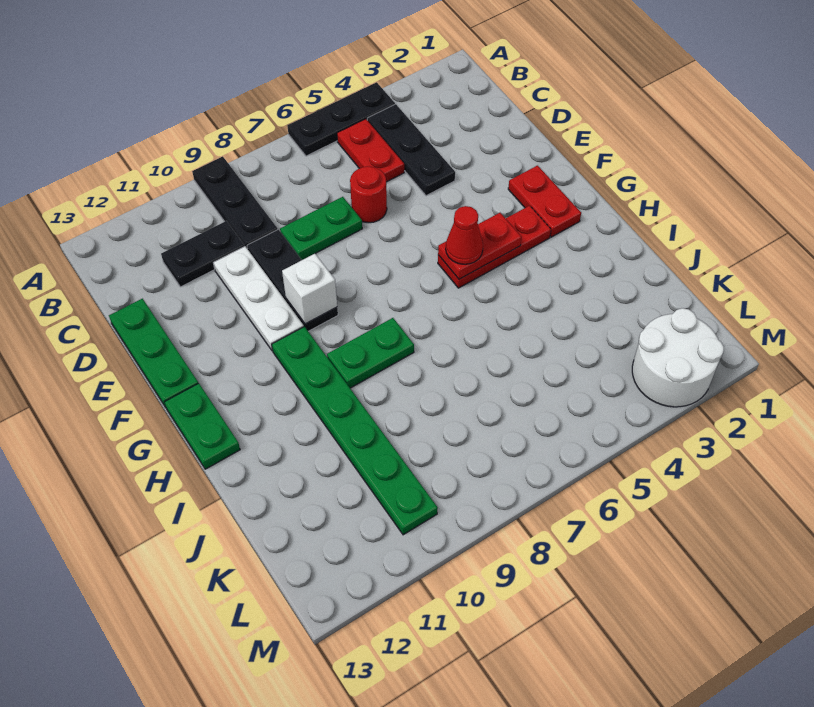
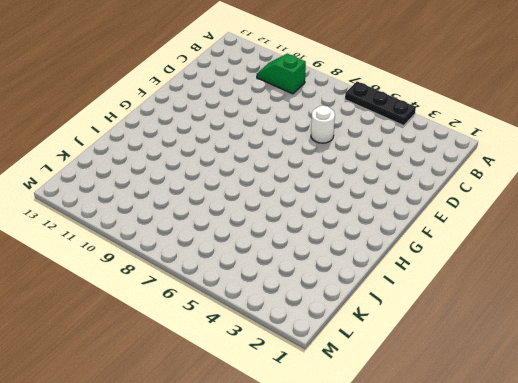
green slope B9:B10 level 1 top 9 -> black plate A9:C9 level 1
white round brick D6 level 1 -> red round brick D6 level 1
none -> black plate B4:D4 level 1
none -> red plate B5:C5 level 1
none -> black plate C10:C11 level 1

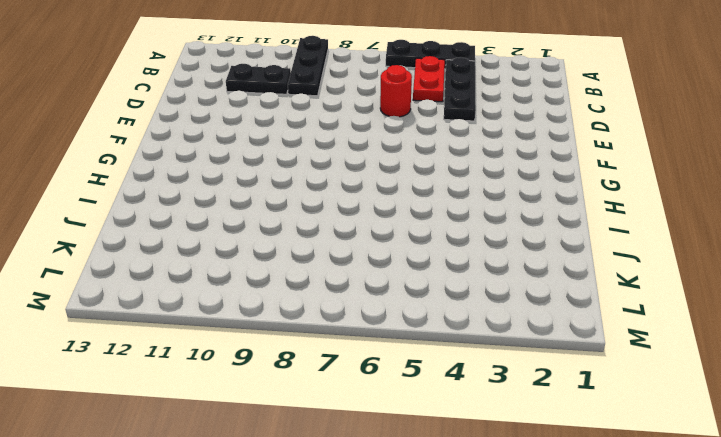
none -> green plate D7:D8 level 1
none -> black plate D9:F9 level 1
none -> white plate D10:F10 level 1

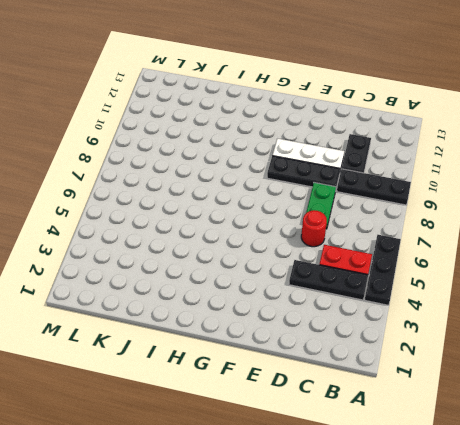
none -> green plate D13:F13 level 1
none -> red plate F2:G2 level 1
none -> red plate G3:G5 level 1

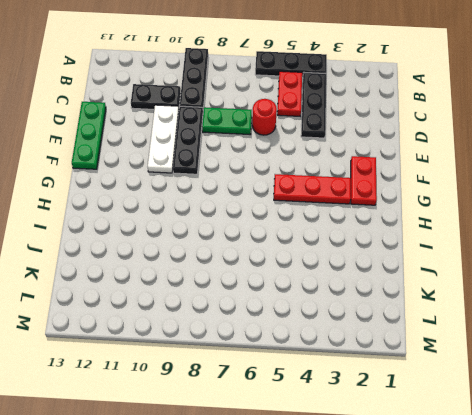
none -> green plate G10:L10 level 1
none -> green plate G13:H13 level 1
none -> green plate H8:H9 level 1

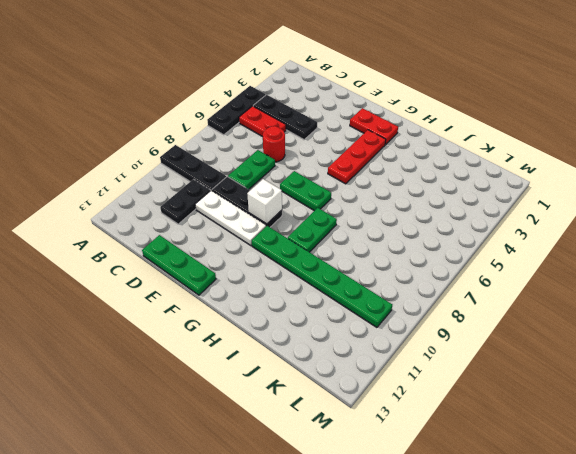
green plate F7:G7 level 1 -> green plate G13:H13 level 1
none -> white round brick L2:M3 level 1
none -> red plate G4:G5 level 2
none -> red cone G5 level 3

